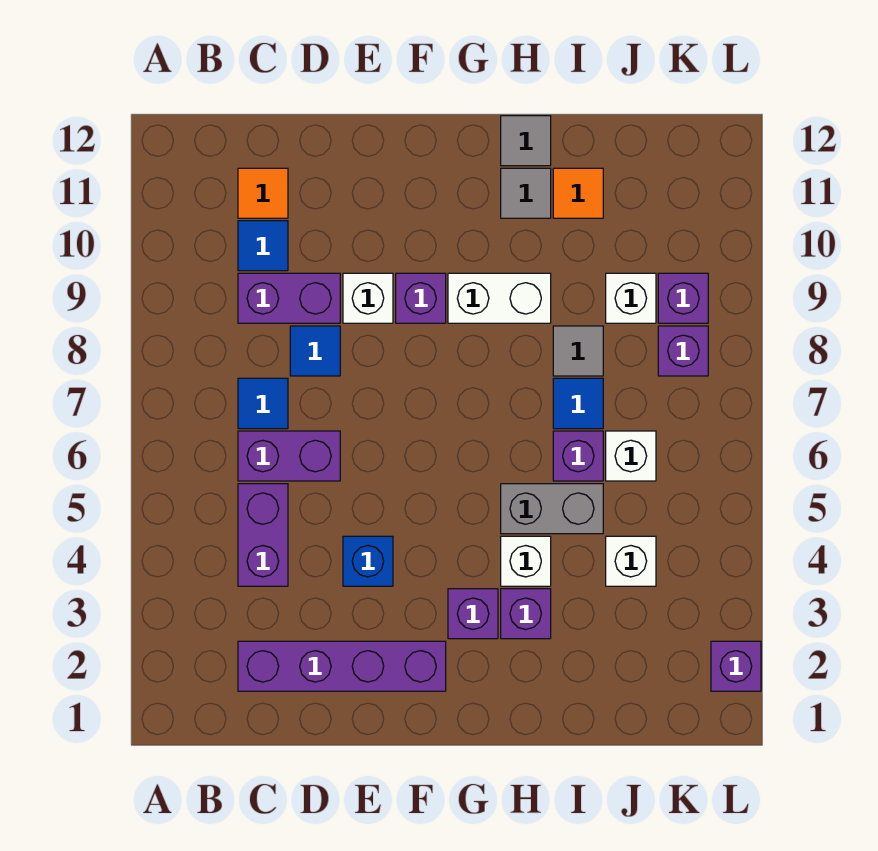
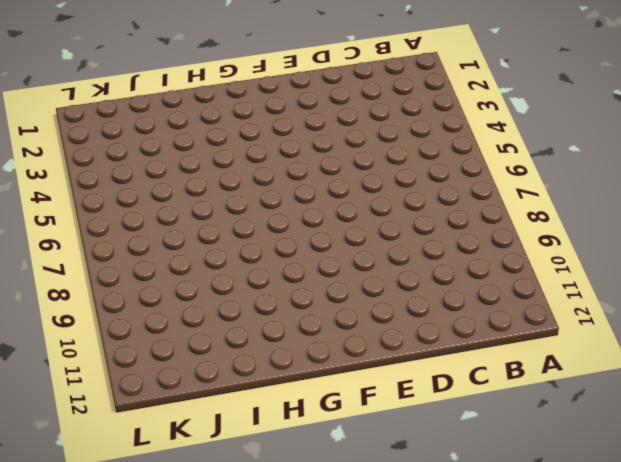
none -> purple brick C2:F2 level 1
none -> purple brick C4:C5 level 1
none -> purple brick C6:D6 level 1

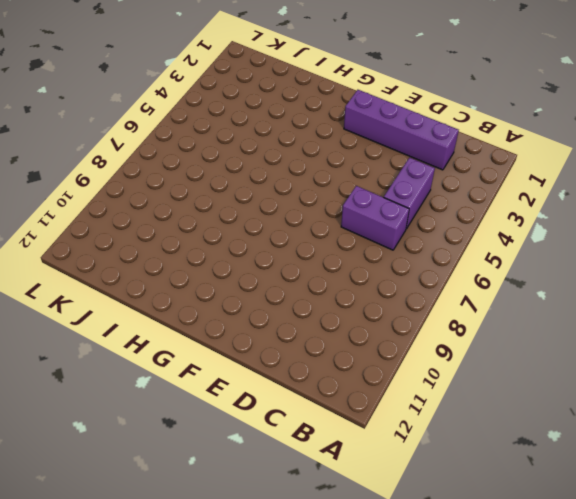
none -> blue tile C7 level 1
none -> purple brick C9:D9 level 1
none -> blue tile C10 level 1

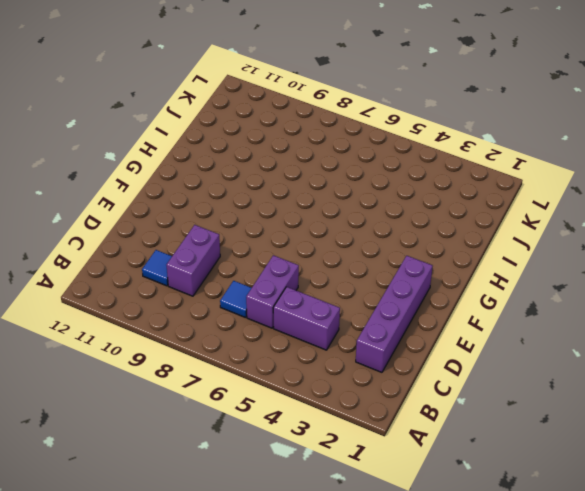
none -> orange tile C11 level 1
none -> blue tile D8 level 1
none -> blue brick E4 level 1

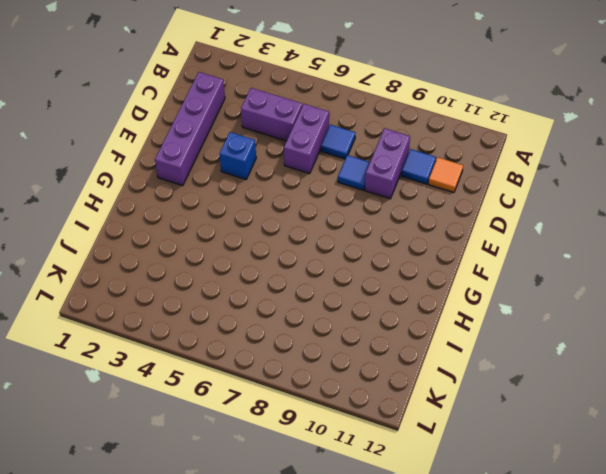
none -> white brick E9 level 1
none -> purple brick F9 level 1
none -> purple brick G3 level 1

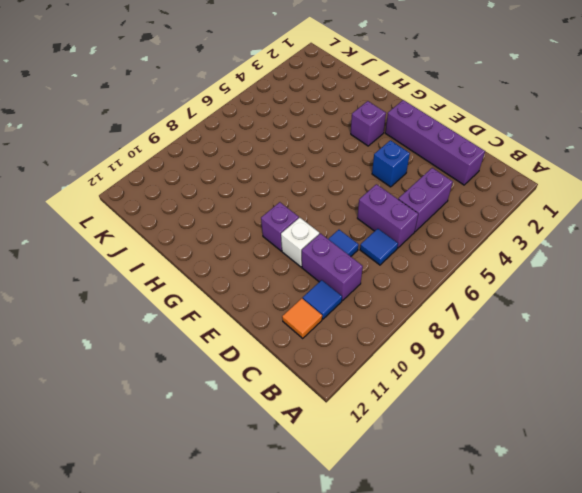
none -> white brick G9:H9 level 1
none -> purple brick H3 level 1
none -> white brick H4 level 1

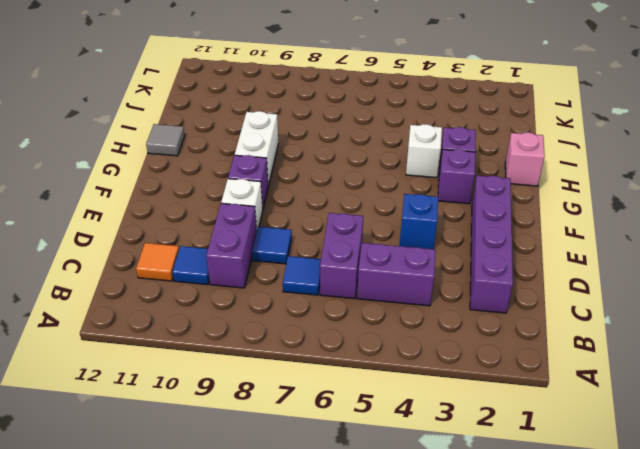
pink brick H1 level 1 -> none
none -> grey brick H5:I5 level 1
none -> grey tile H11 level 1
none -> purple brick I6 level 1

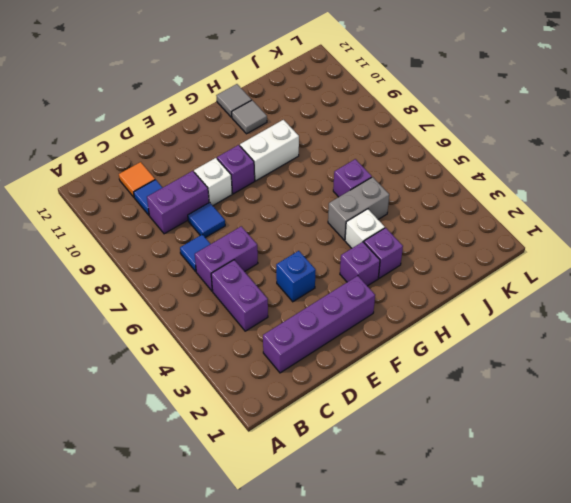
none -> blue tile I7 level 1
none -> grey tile I8 level 1
none -> orange tile I11 level 1

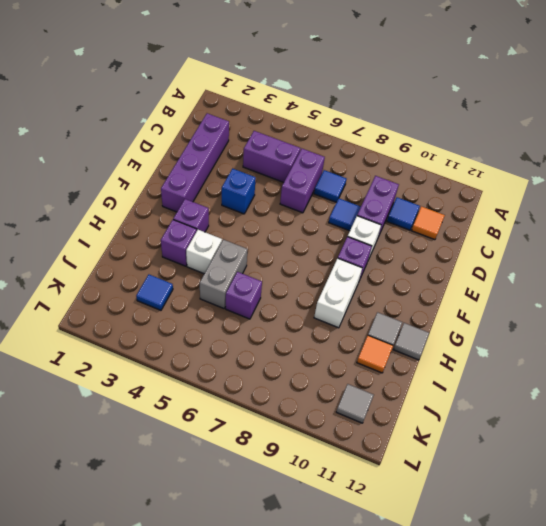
blue tile J3 level 1 -> blue tile I7 level 1
grey tile K11 level 1 -> grey tile I8 level 1
none -> white brick J4 level 1
none -> white brick J6 level 1
none -> white brick J9 level 1

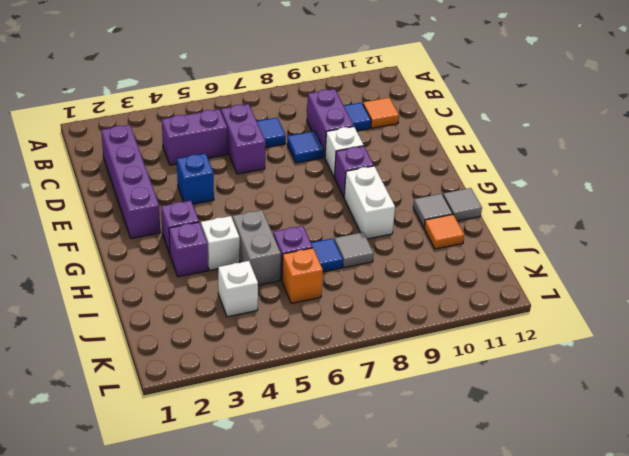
orange brick J6 level 1 -> white brick J6 level 1
none -> white brick J9 level 1
none -> purple brick K8 level 1
none -> purple brick K9 level 1

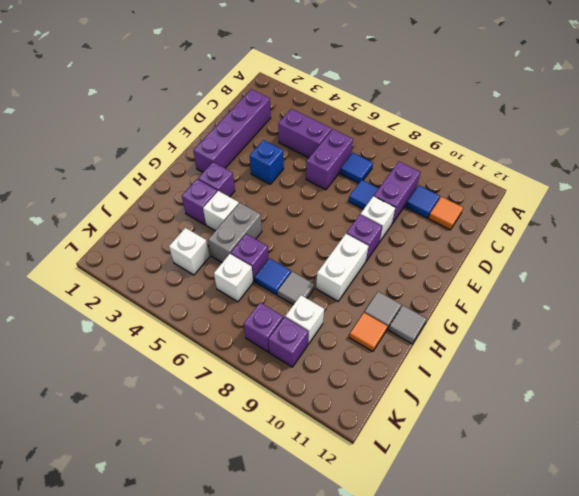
none -> purple brick L2 level 1

